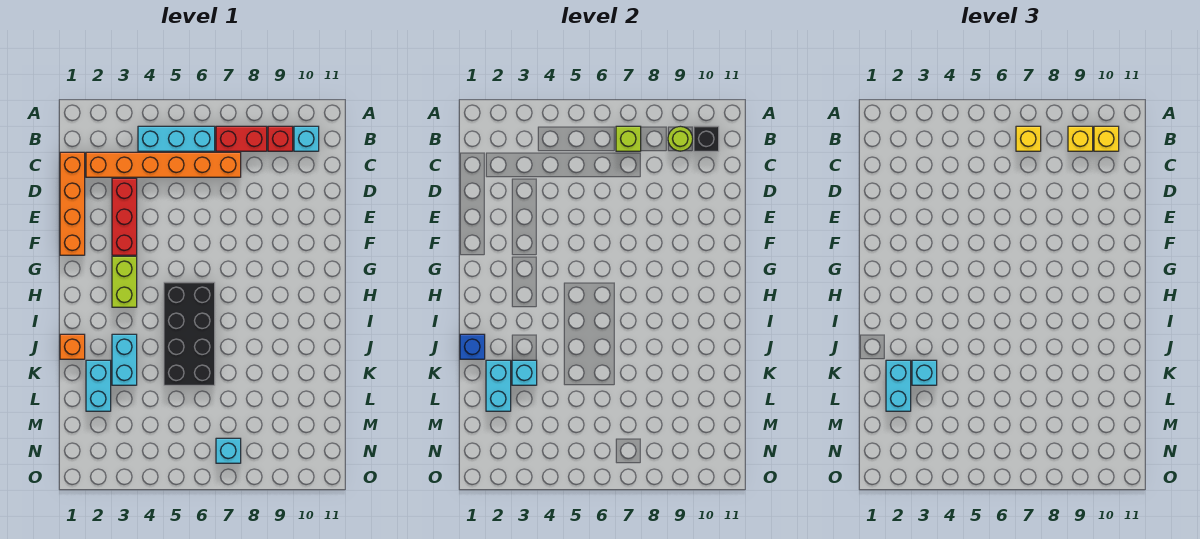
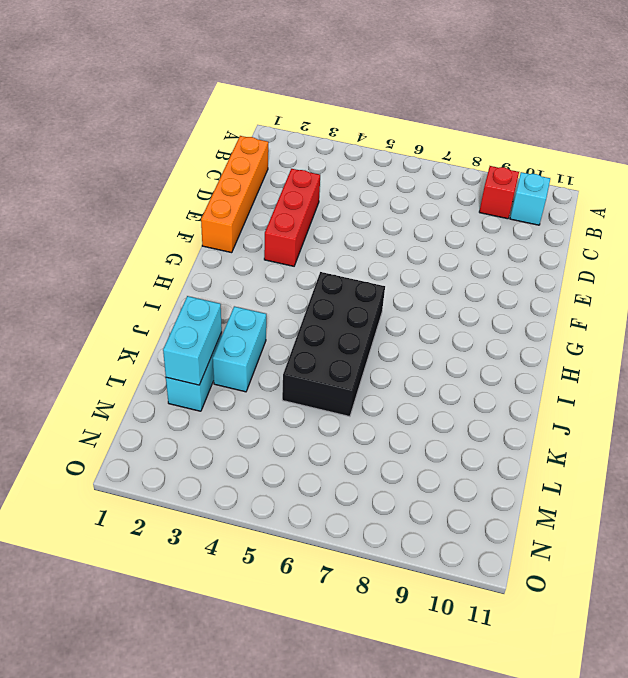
none -> cyan brick B4:B6 level 1
none -> red brick B7:B8 level 1
none -> orange brick C2:C7 level 1

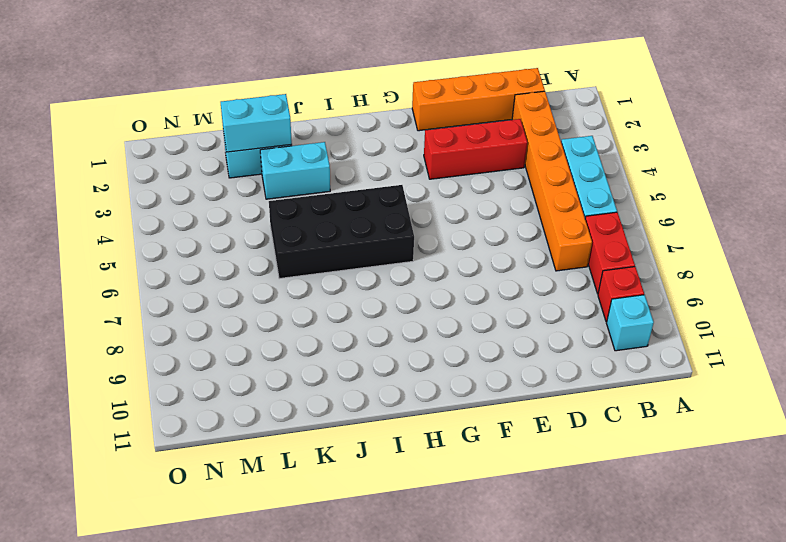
none -> lime brick G3:H3 level 1
none -> orange brick J1 level 1
none -> cyan brick N7 level 1

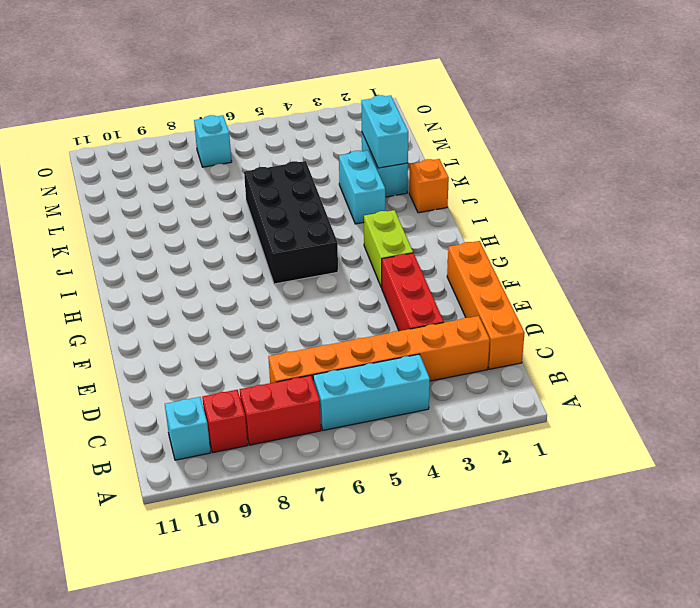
none -> lime brick B7 level 2
none -> lime round brick B9 level 2
none -> black brick B10 level 2

